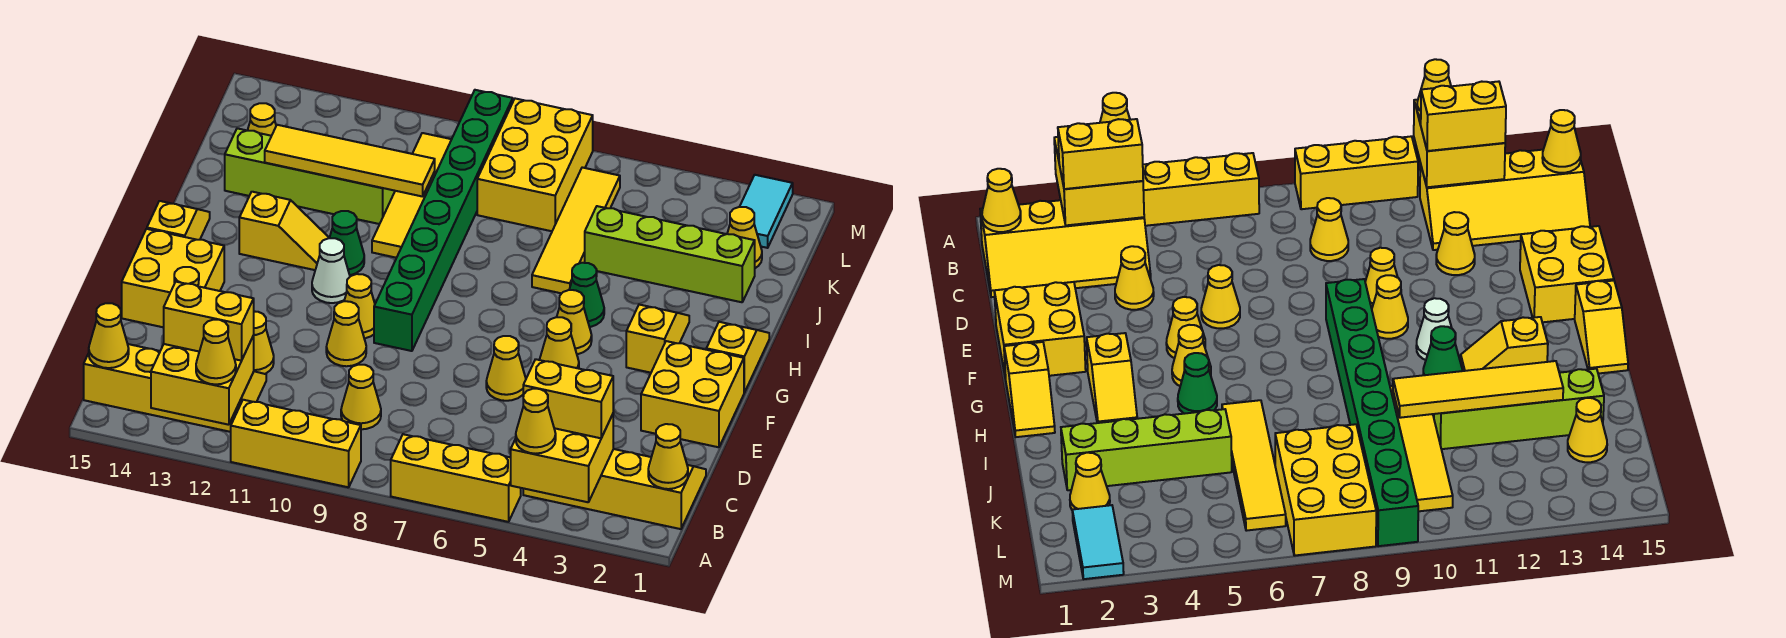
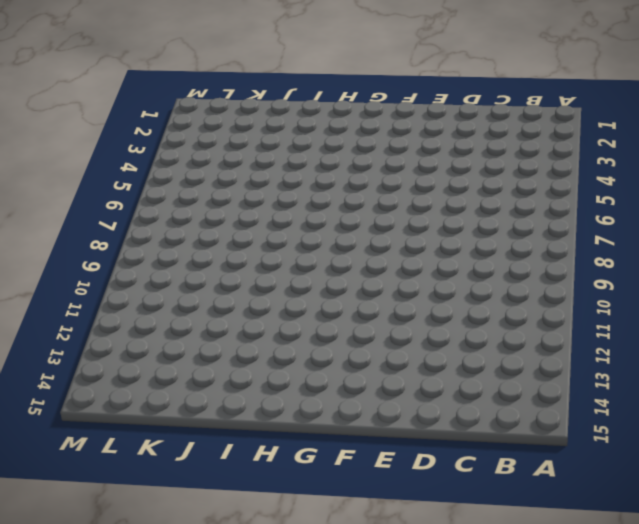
none -> yellow brick A5:A7 level 1
none -> yellow brick A9:A11 level 1
none -> yellow slope B1:C4 level 1 top B
none -> yellow slope B12:C15 level 1 top B

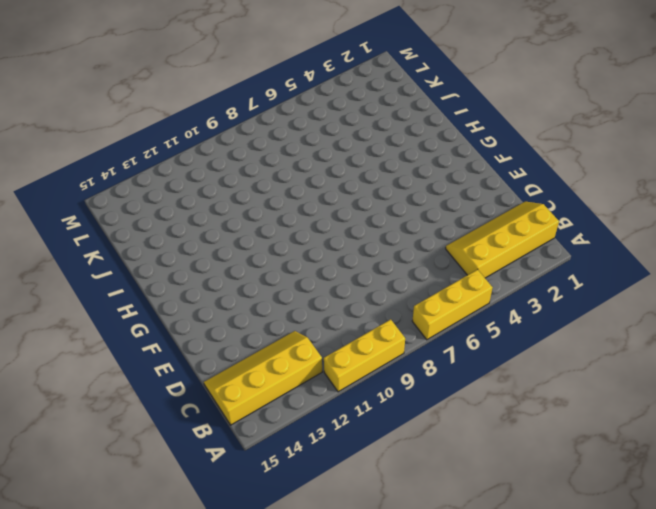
none -> yellow cone C9 level 1
none -> yellow cone D4 level 1
none -> yellow cone D12 level 1
none -> yellow brick E1:F2 level 1

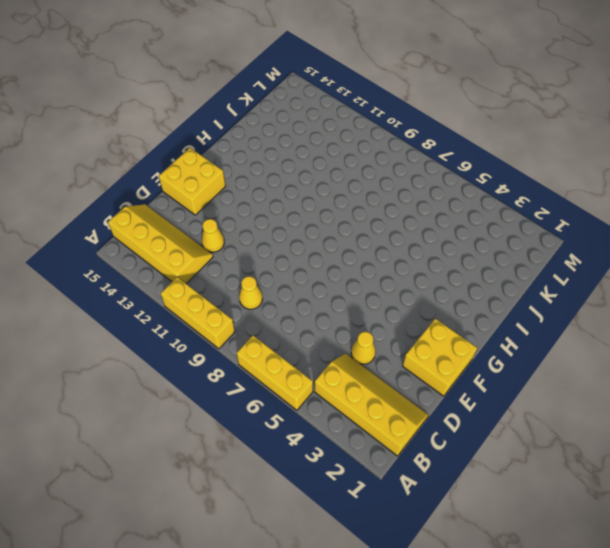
none -> yellow cone E6 level 1
none -> yellow cone E10 level 1
none -> yellow cone F5 level 1
none -> green brick F9:M9 level 1

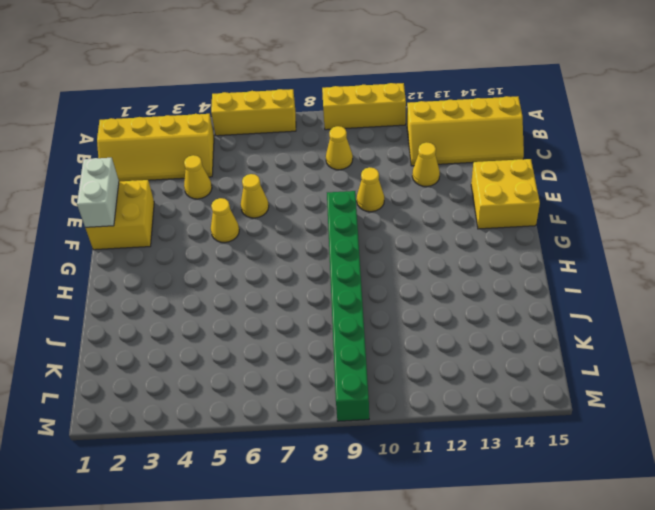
white brick E1:F1 level 2 -> none
none -> yellow cone F10 level 1
none -> yellow slope G1:H1 level 1 top G
none -> yellow slope G3:H3 level 1 top G
none -> yellow cone G5 level 1

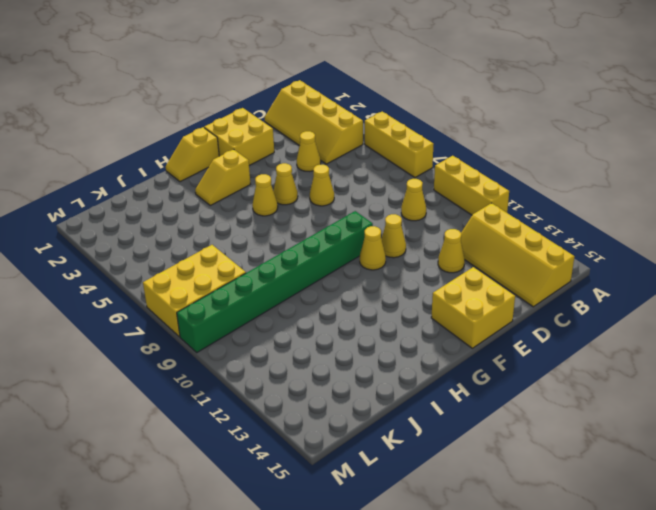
none -> white cone G11 level 1
none -> yellow slope G15:H15 level 1 top G
none -> green cone H5 level 1
none -> green cone H11 level 1

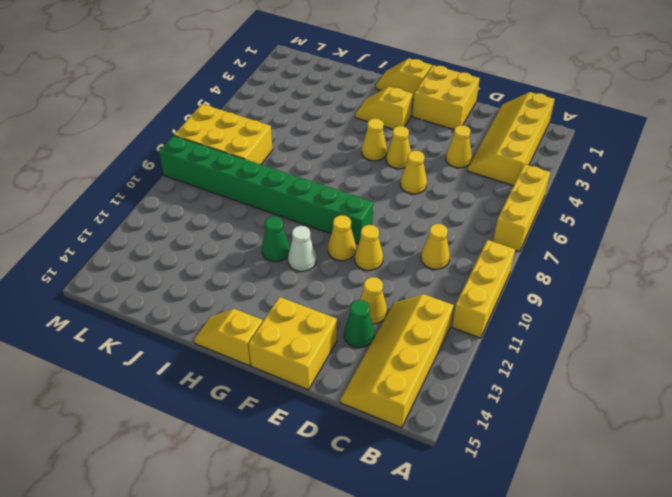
green cone D13 level 1 -> green cone H5 level 1
none -> yellow slope H12:H13 level 1 top 13
none -> yellow tile I6:L6 level 1
none -> yellow tile I10:L10 level 1
none -> lime brick J2:J5 level 1

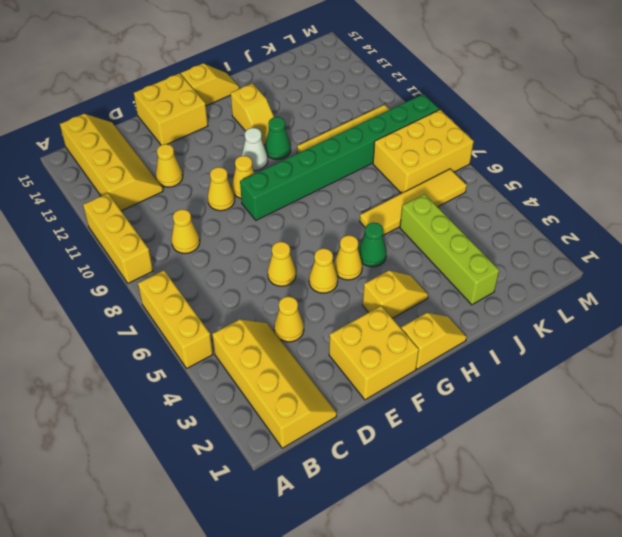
none -> lime brick J11:J14 level 1
none -> yellow cone K2 level 1
none -> yellow cone K14 level 1
none -> cyan tile L2:M2 level 1

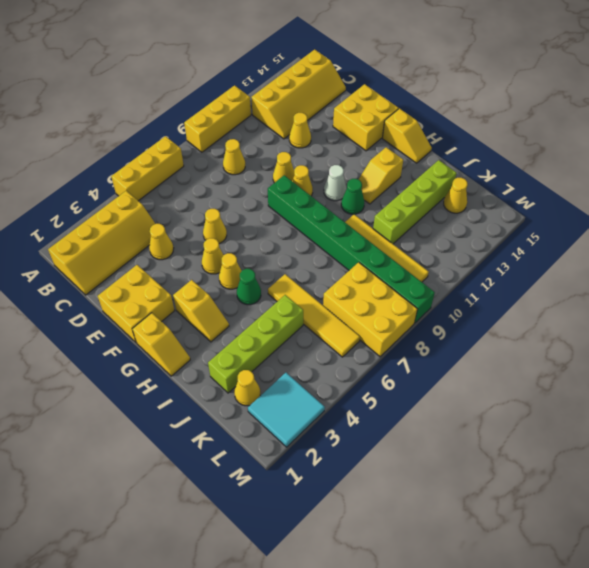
cyan tile L2:M3 level 1 -> cyan tile L2:M2 level 1
none -> yellow brick A3:B4 level 2
none -> yellow brick A12:B13 level 2
none -> yellow cone B1 level 2
none -> yellow cone B15 level 2

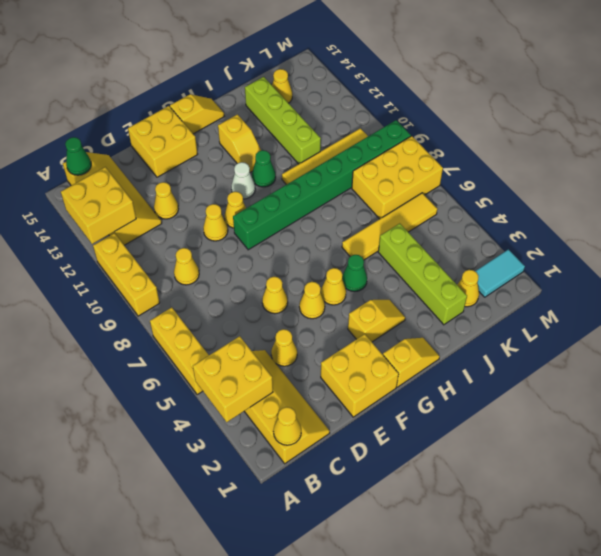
green cone B15 level 2 -> yellow cone B15 level 2
none -> yellow tile J10:J13 level 2
none -> yellow cone A4 level 3
none -> yellow cone A12 level 3
none -> yellow brick B3:B4 level 3

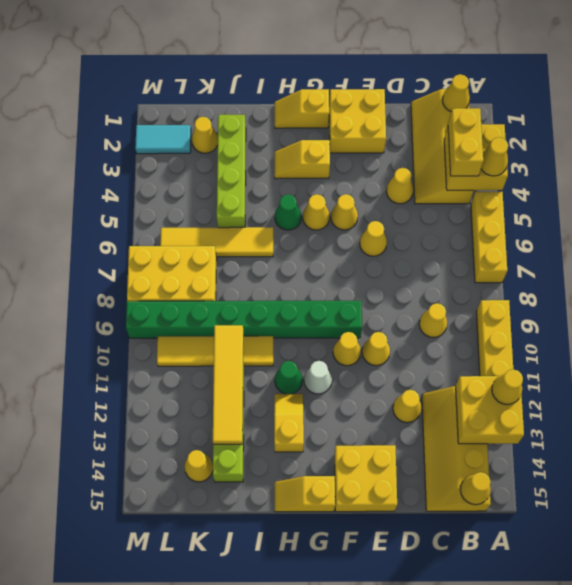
none -> yellow brick B12:B13 level 3

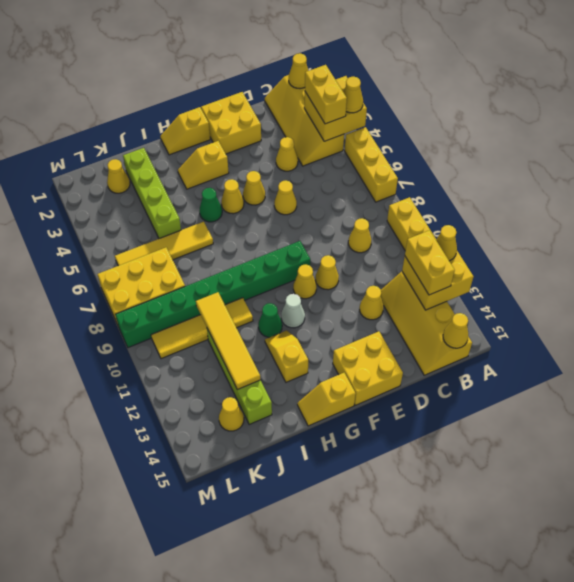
none -> cyan tile L2:M2 level 1

